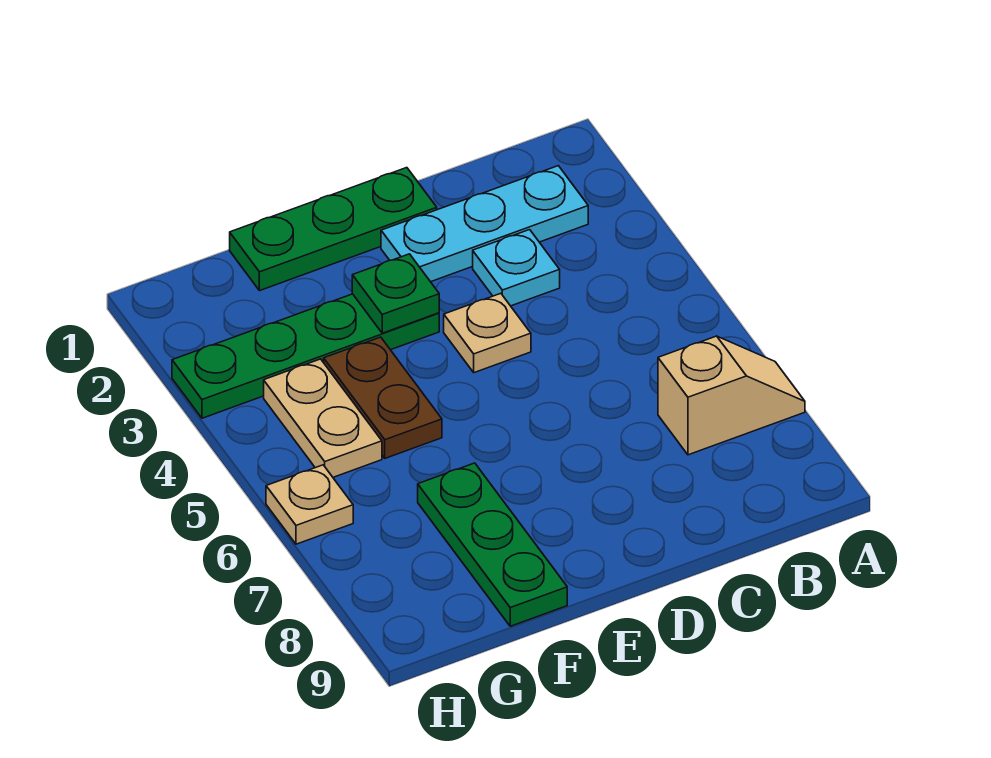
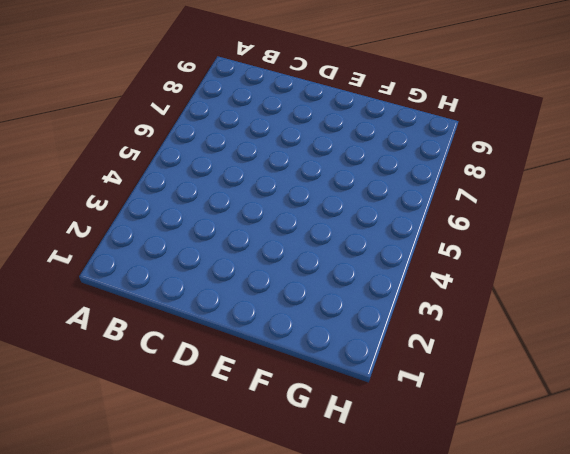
none -> tan slope A7:B7 level 1 top B
none -> cyan plate B2:D2 level 1

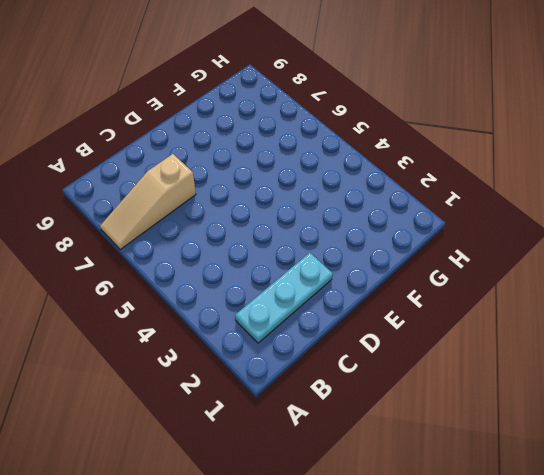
tan slope A7:C7 level 1 top C -> tan slope A7:B7 level 1 top B
none -> cyan plate C3 level 1
none -> green plate D1:F1 level 1

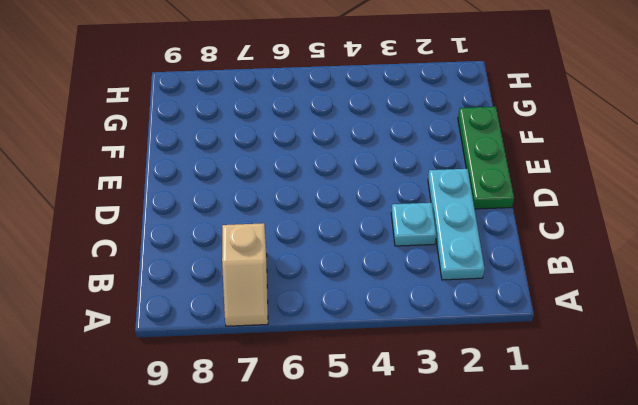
none -> tan plate D4 level 1
none -> green plate E3:H3 level 1

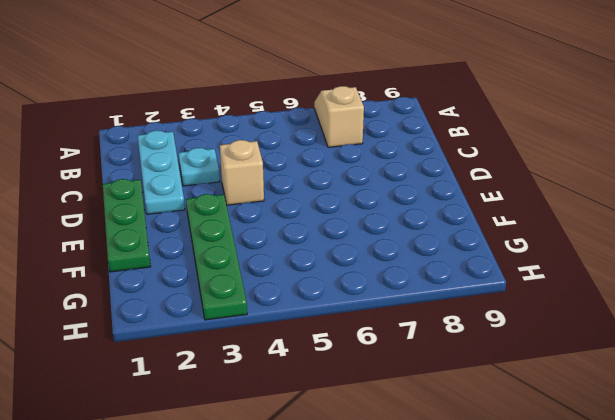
tan brick D4 level 1 -> tan plate D4 level 1
none -> brown plate F4:F5 level 1
none -> green plate F7:F9 level 1

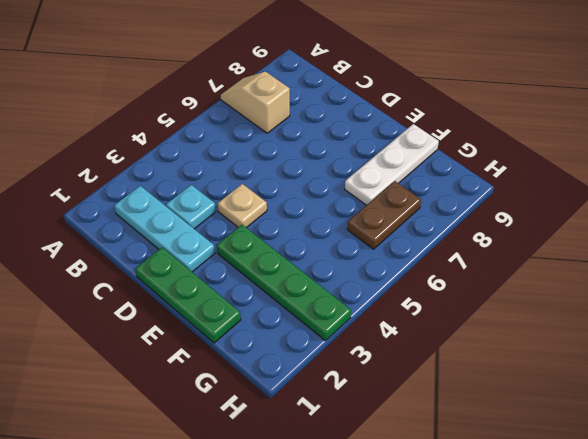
white plate F7:F9 level 1 -> green plate F7:F9 level 1
brown plate G6:G7 level 1 -> brown plate F4:F5 level 1
none -> tan plate G4:G5 level 1
none -> tan plate H6 level 1

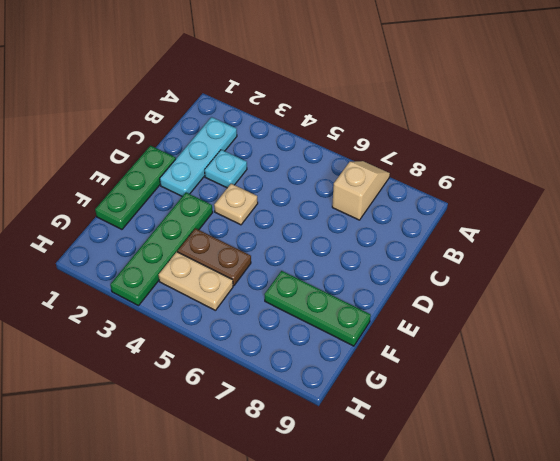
none -> tan plate H6 level 1
none -> green plate E3 level 2

